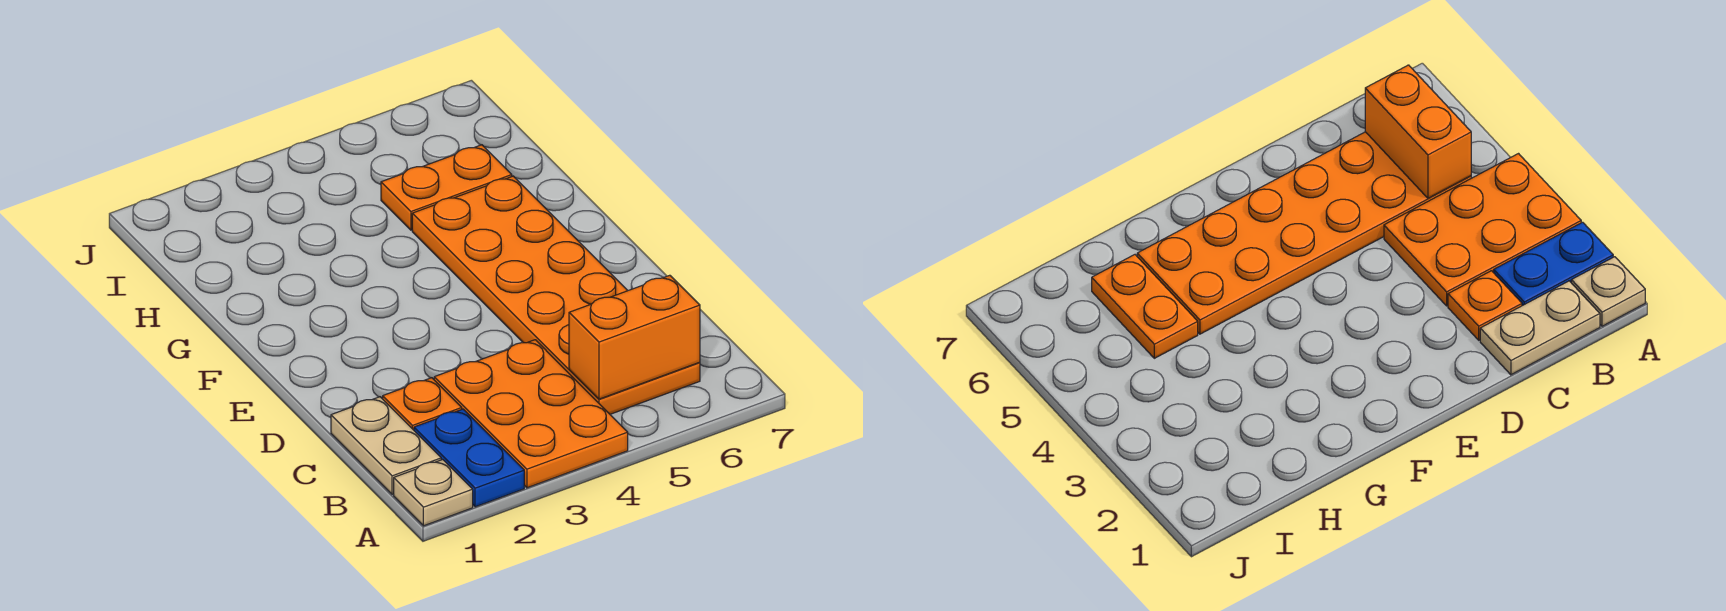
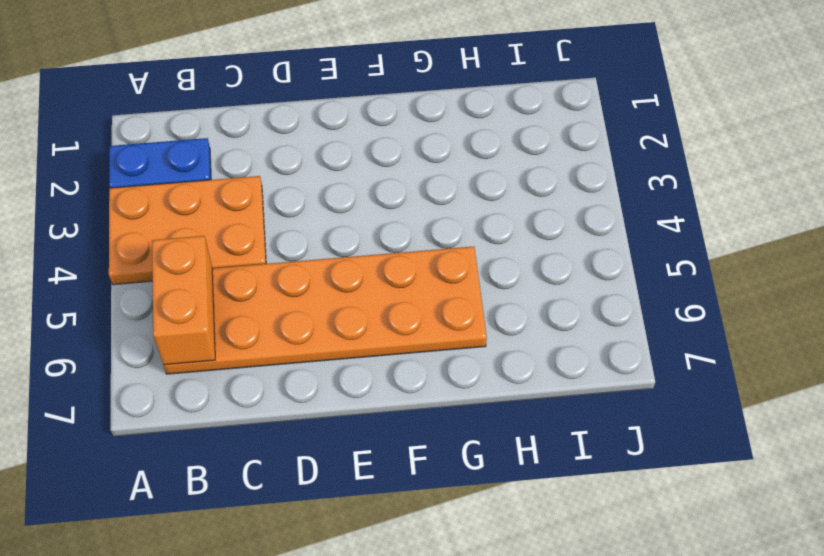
none -> tan plate A1 level 1
none -> tan plate B1:C1 level 1

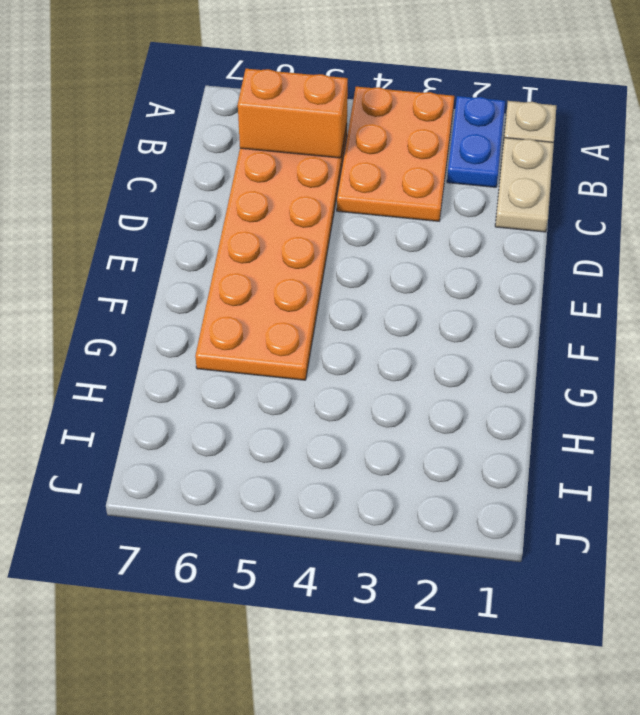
none -> orange plate C2 level 1
none -> orange plate H5:H6 level 1

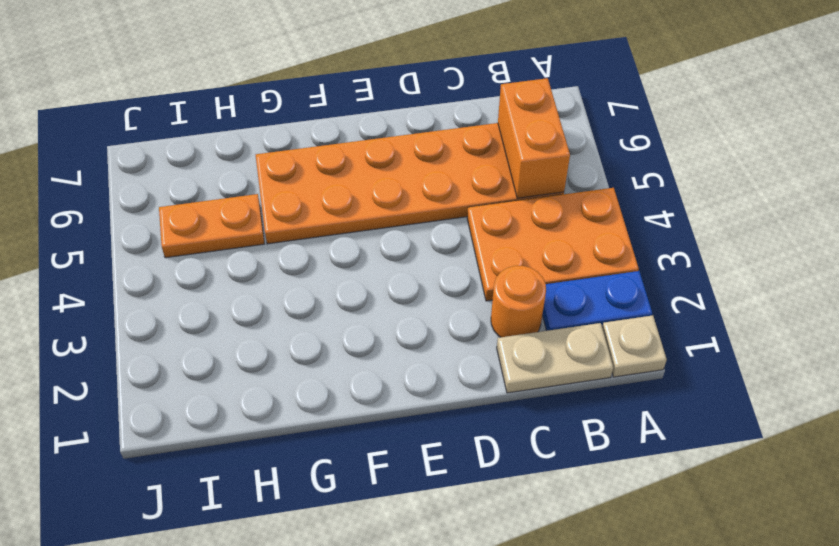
orange round brick C2 level 1 -> orange plate C2 level 1
orange plate H5:I5 level 1 -> orange plate H5:H6 level 1

